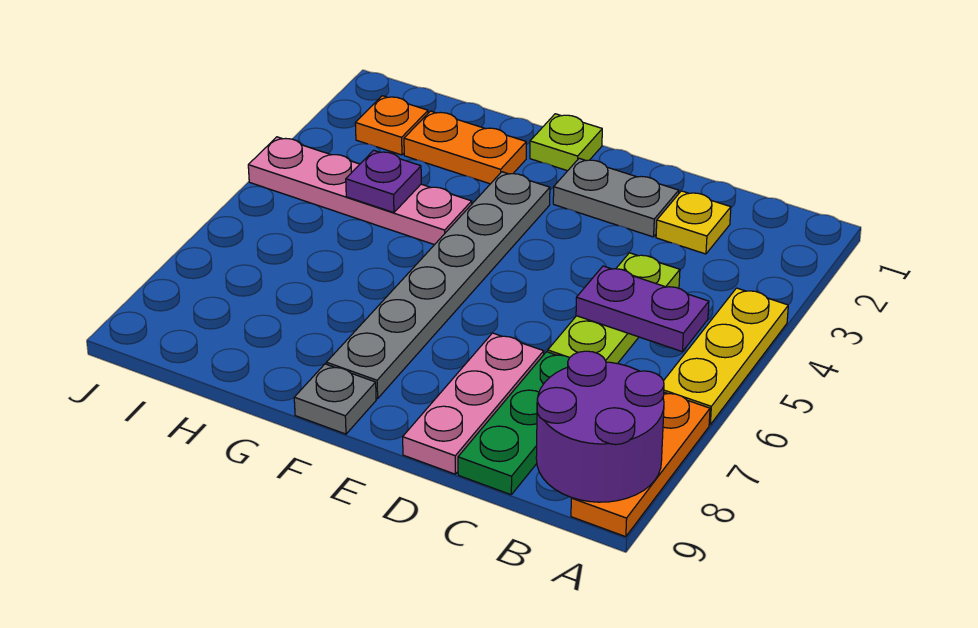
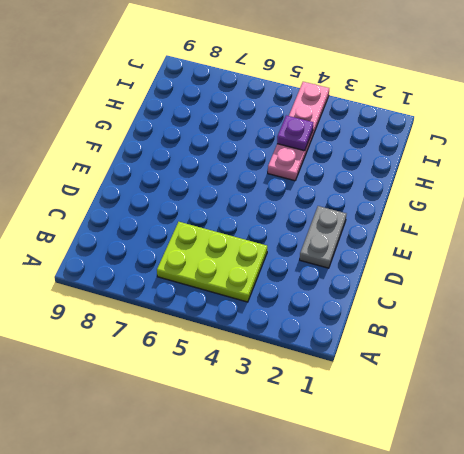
lime plate B4:C6 level 1 -> lime plate C4:C6 level 1
none -> yellow plate A4:A6 level 1
none -> orange plate A7:A9 level 1
none -> yellow plate C2 level 1

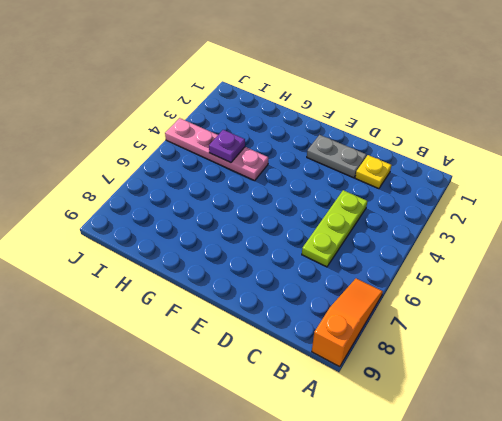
orange slope A7:A9 level 1 top 9 -> orange plate A7:A9 level 1
none -> yellow plate A4:A6 level 1
none -> green plate C7:C9 level 1
none -> pink plate D7:D9 level 1

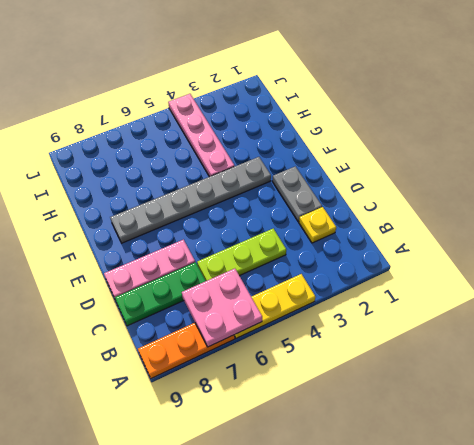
pink plate A6:B7 level 2 -> none
none -> lime plate F1 level 1
none -> grey plate F9 level 1
none -> orange plate G2:H2 level 1

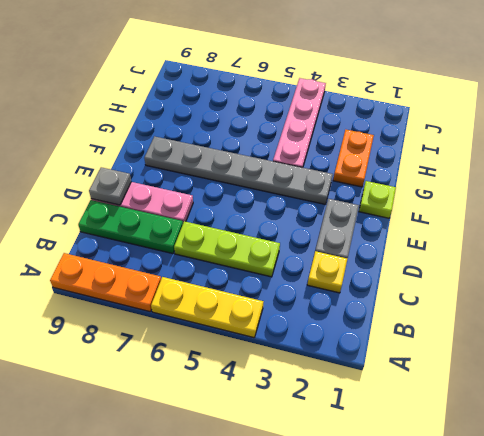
grey plate D9 level 2 -> grey plate F9 level 1
none -> orange plate I2 level 1
none -> purple round brick A8:B9 level 2
none -> purple plate B5:C5 level 2

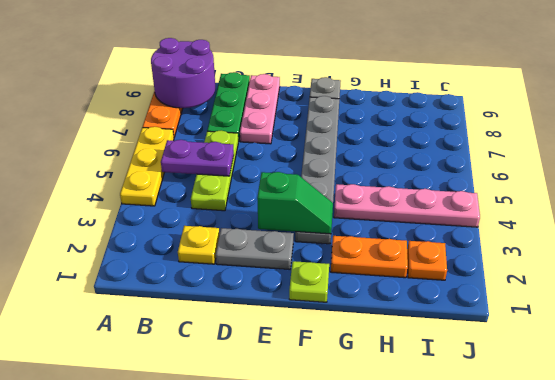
green slope E3:F3 level 2 top E -> none
none -> purple plate H4 level 2

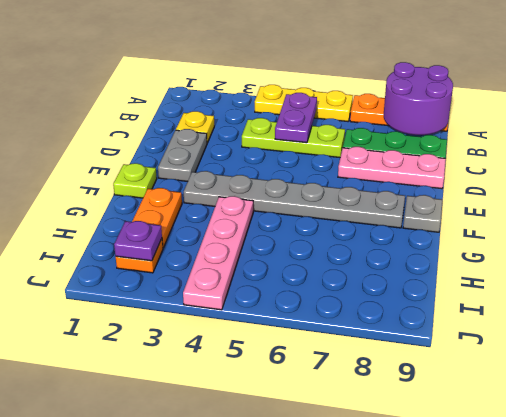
purple plate I2 level 2 -> purple plate H4 level 2

